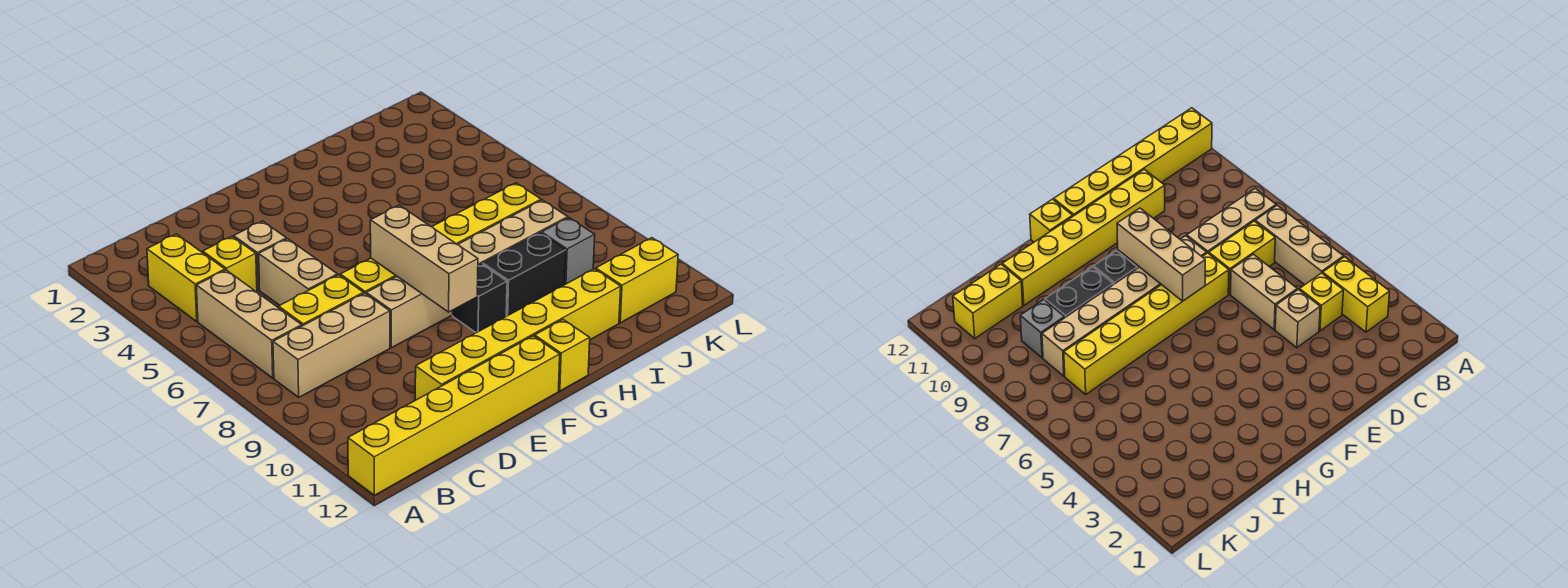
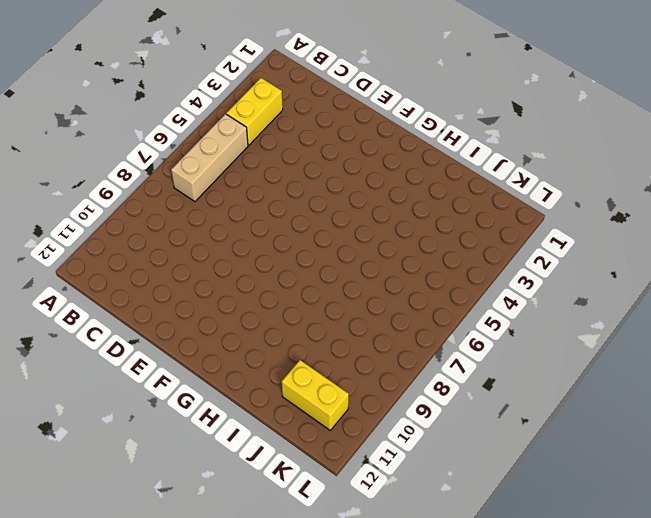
none -> yellow brick A12:F12 level 1
none -> tan brick B8:D8 level 1
none -> yellow brick C4 level 1

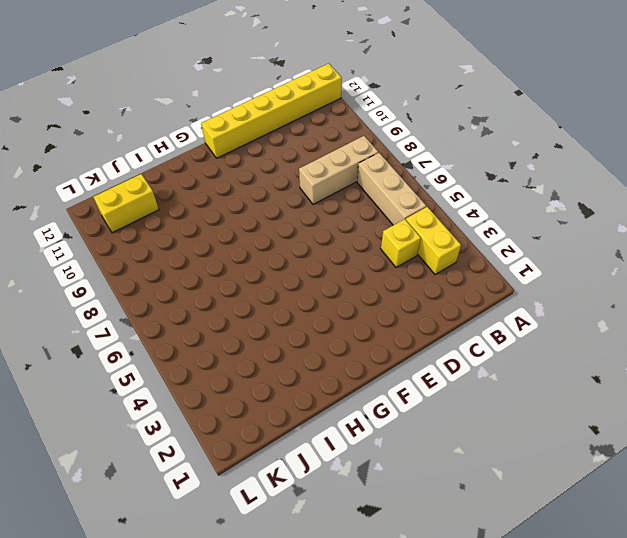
none -> yellow brick C7:D7 level 1
none -> tan brick D4 level 1
none -> tan brick D5:D6 level 1

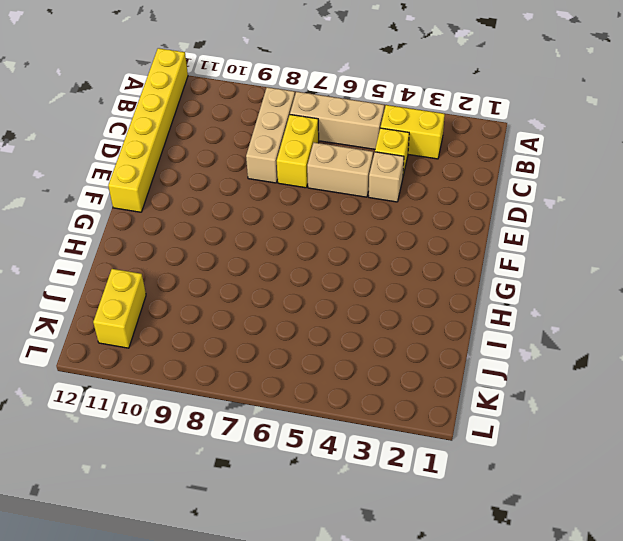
none -> yellow brick D11:I11 level 1
none -> yellow brick E7:J7 level 1
none -> tan brick E8:J8 level 1

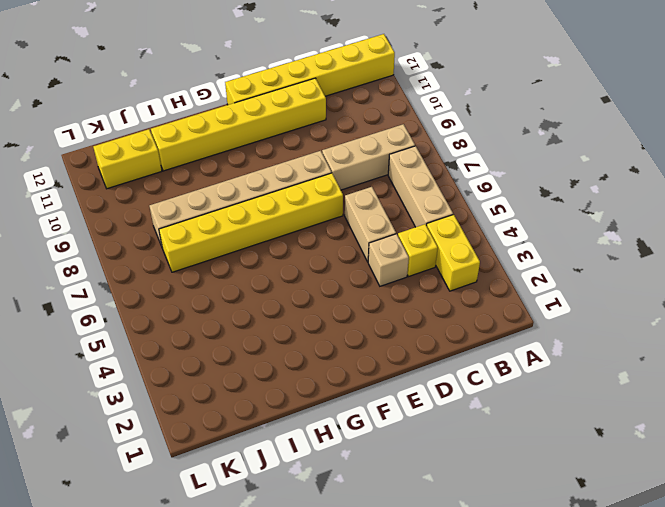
none -> yellow brick C7:D7 level 1
none -> black brick G9 level 1
none -> yellow brick G12 level 1

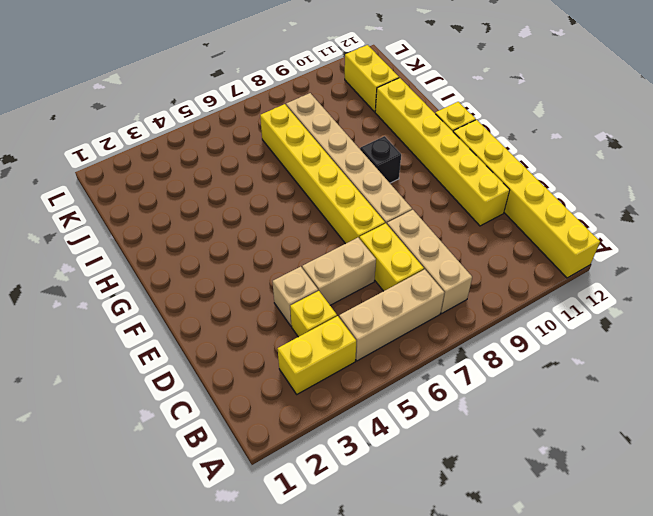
none -> black brick H9:I9 level 1
none -> grey brick J9 level 1
none -> tan brick F7:F9 level 2

